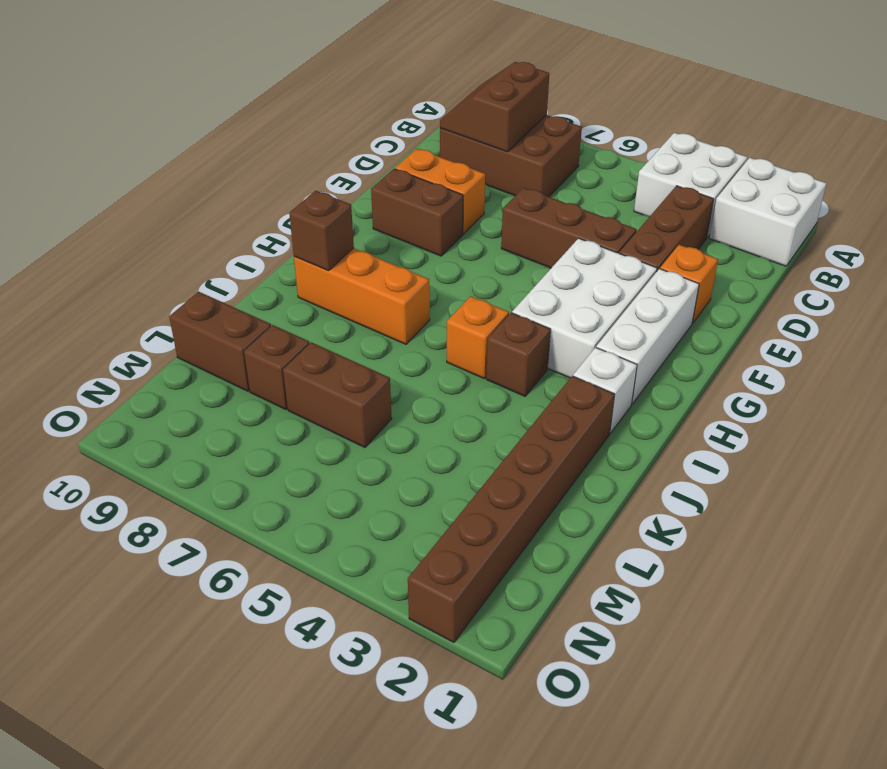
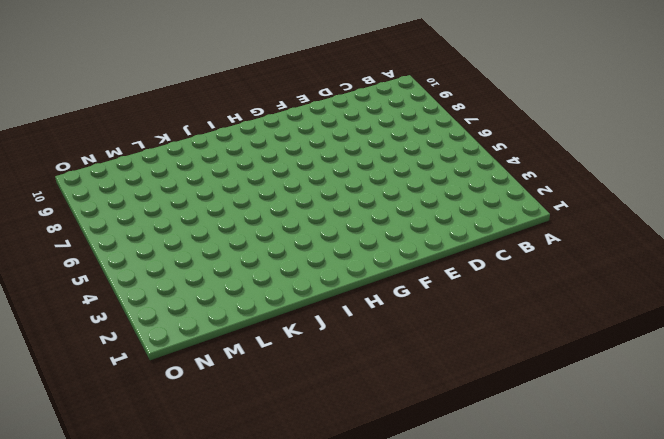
none -> white brick A1:B2 level 1
none -> white brick A3:B4 level 1
none -> brown brick B7:C9 level 1

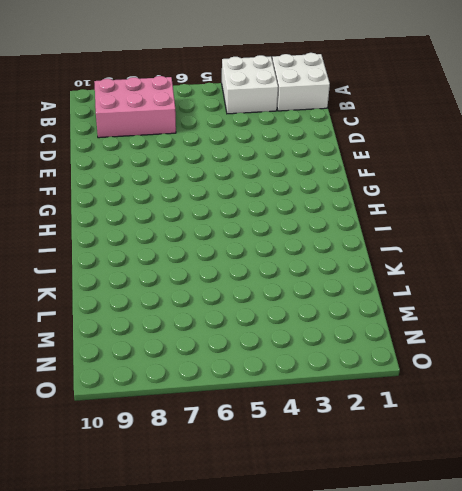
pink brick B7:C9 level 1 -> brown brick B7:C9 level 1
none -> brown brick C3:E3 level 1
none -> orange brick E2 level 1
none -> brown brick E4:E6 level 1

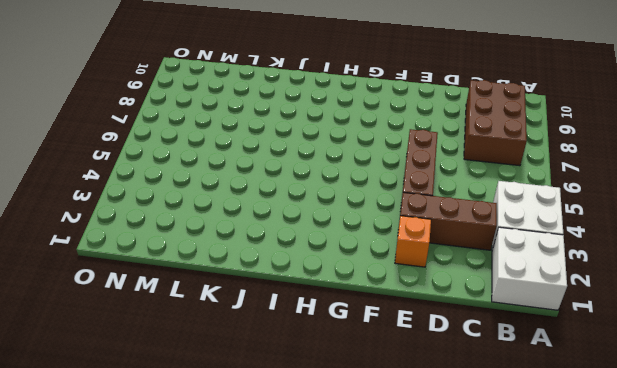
none -> orange brick E8:E9 level 1
none -> white brick F2:H2 level 1
none -> white brick F3:H4 level 1

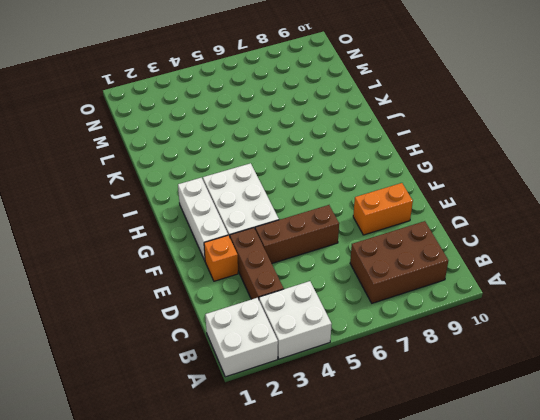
none -> brown brick F8:F9 level 1
none -> white brick I2 level 1
none -> brown brick I4 level 1

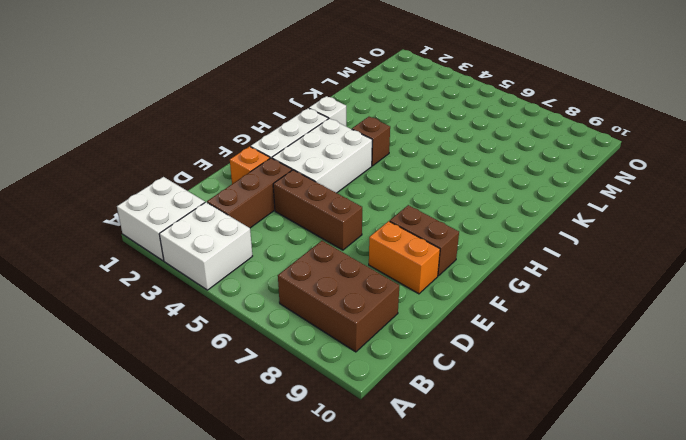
none -> orange brick I5 level 1
none -> orange brick I7:I9 level 1
none -> brown brick J2:O2 level 1

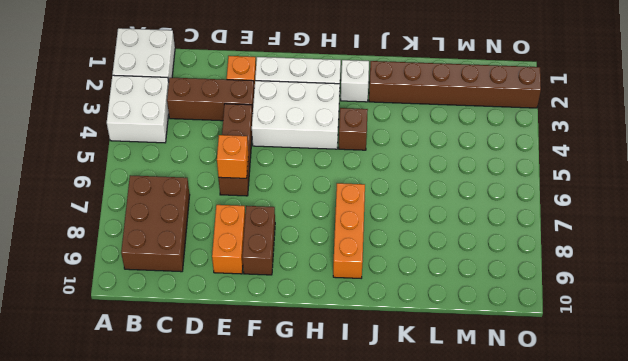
orange brick E6 level 2 -> orange brick I5 level 1
none -> brown brick L6:L7 level 1
none -> brown brick L8 level 1
none -> brown brick L9:L10 level 1

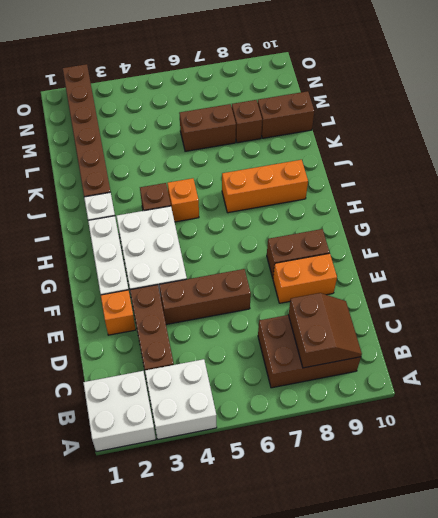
none -> brown brick I9 level 2

